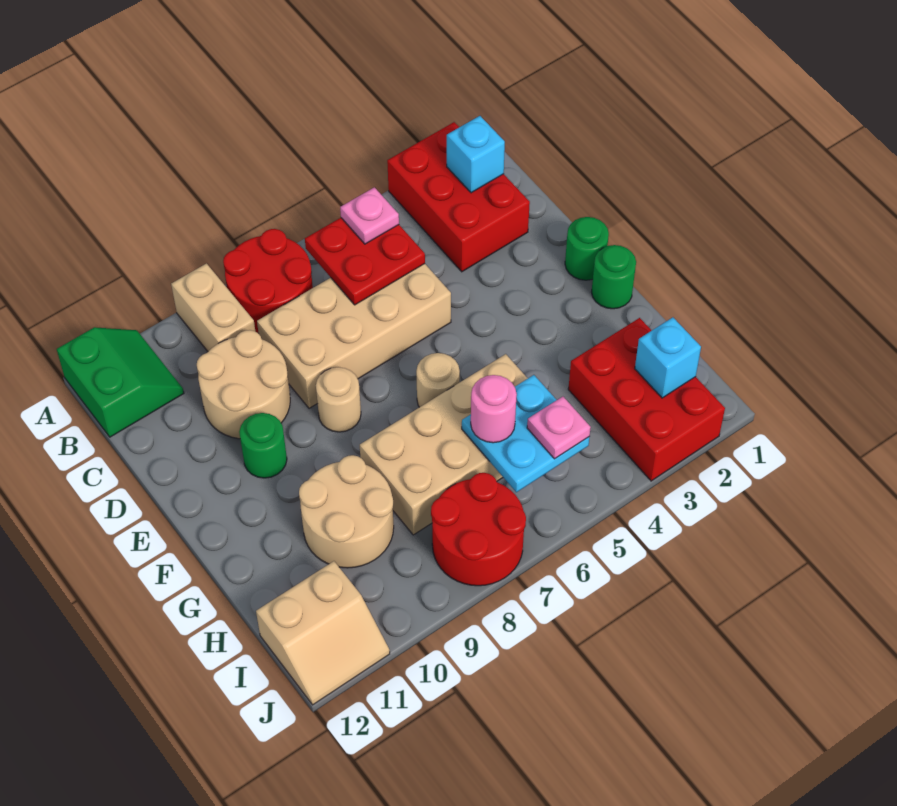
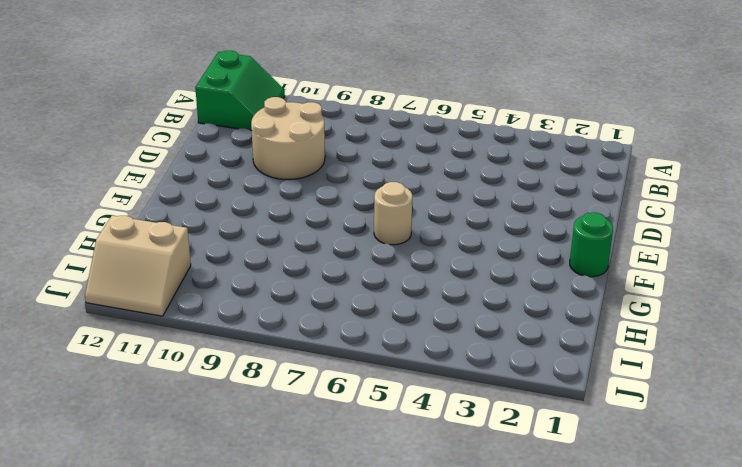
none -> red brick A2:C3 level 1
none -> red round brick A7:B8 level 1
none -> tan brick A9:B9 level 1

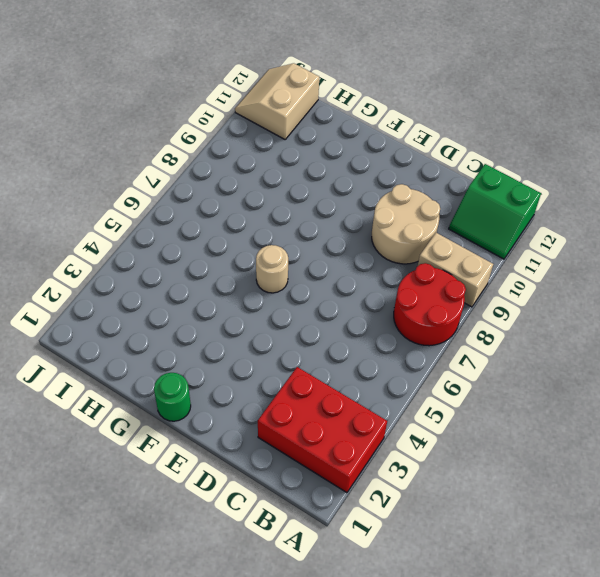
none -> tan brick C5:D8 level 1
none -> green round brick E1 level 1
none -> tan round brick E8 level 1

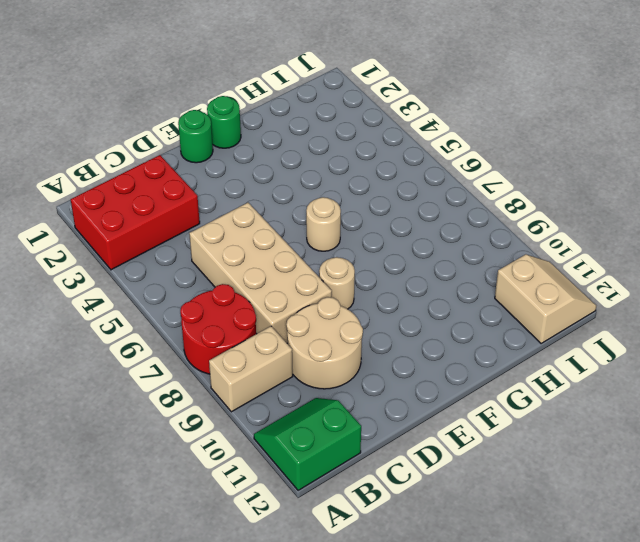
none -> green round brick E10 level 1
none -> tan brick G5:H8 level 1
none -> tan round brick G9:H10 level 1

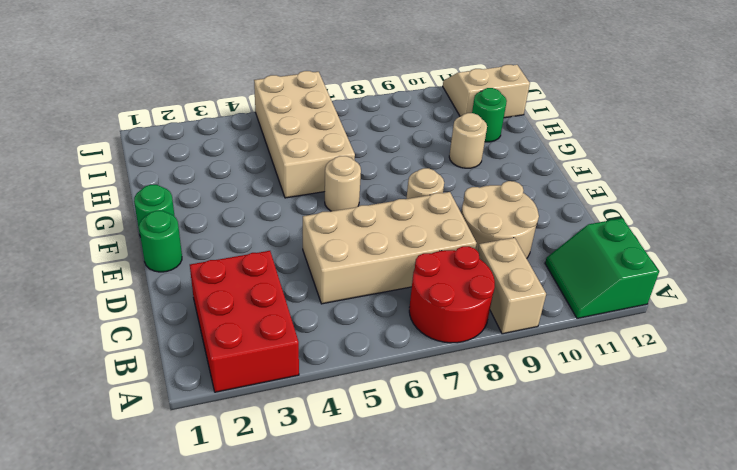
tan brick G5:J6 level 1 -> tan brick G5:H8 level 1
tan round brick G10 level 1 -> tan round brick G9:H10 level 1
green round brick H11 level 1 -> green round brick E10 level 1
none -> red brick H2:J3 level 1
none -> red round brick I7:J8 level 1
none -> cyan brick B2 level 2

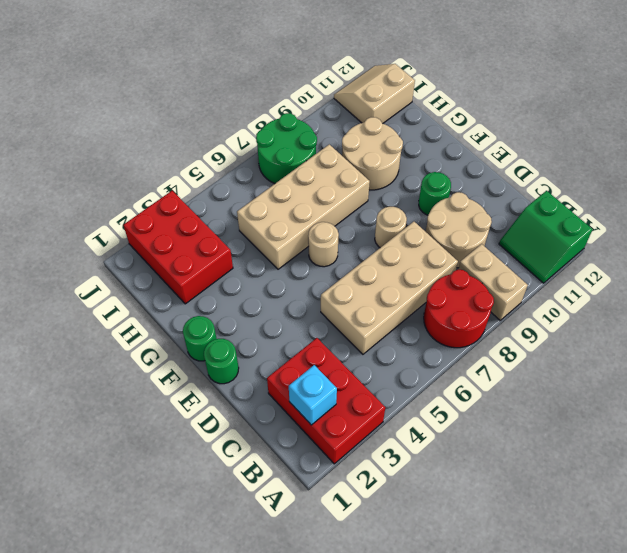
green round brick I7:J8 level 1 -> red round brick I7:J8 level 1
none -> red plate B5:C6 level 2
none -> cyan plate H5:I6 level 2
none -> cyan brick I2 level 2

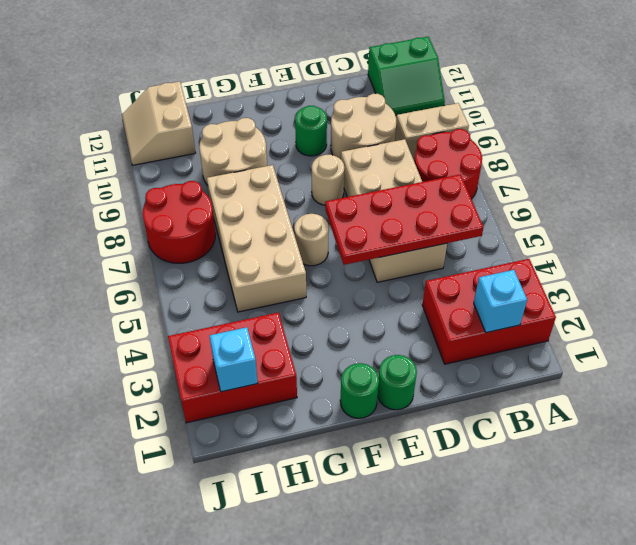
red plate B5:E6 level 2 -> red plate B5:C6 level 2
none -> cyan plate H5:I6 level 2
none -> pink plate B5 level 3
none -> pink round brick H6 level 3

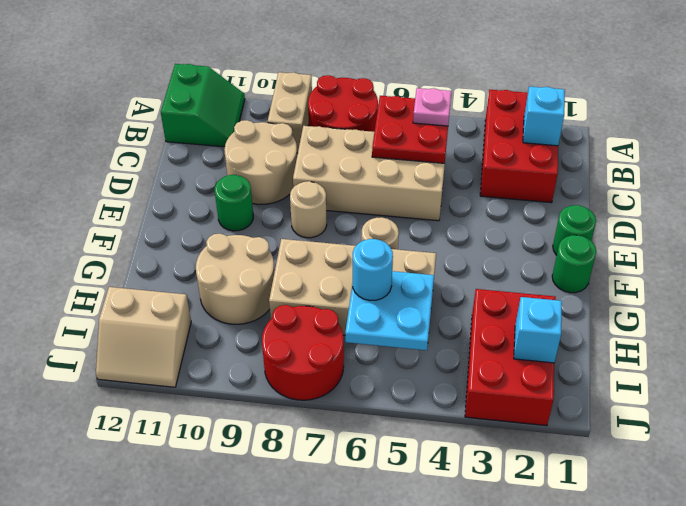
cyan round brick H6 level 3 -> pink round brick H6 level 3
none -> pink plate I5 level 3

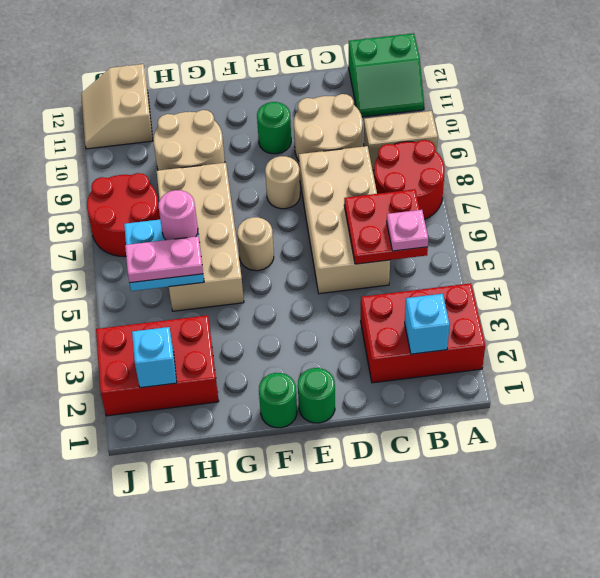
pink plate H5:I5 level 3 -> pink plate I5 level 3

